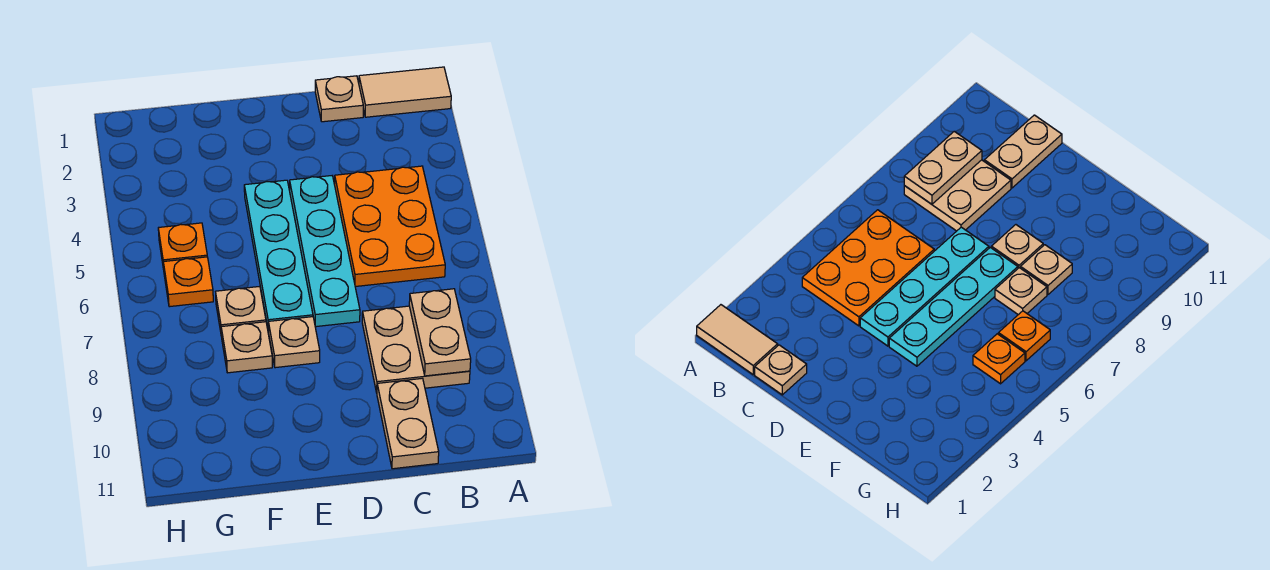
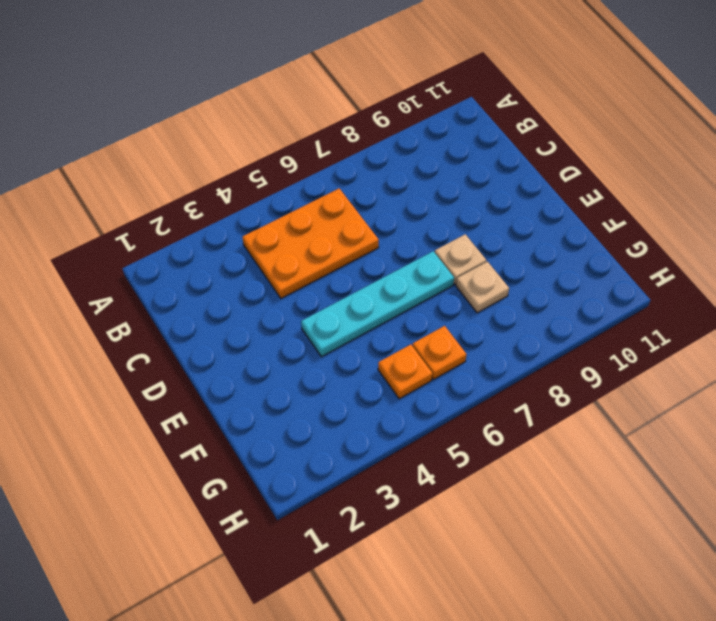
none -> tan tile A1:B1 level 1
none -> tan plate B8:C9 level 1
none -> tan plate C1 level 1

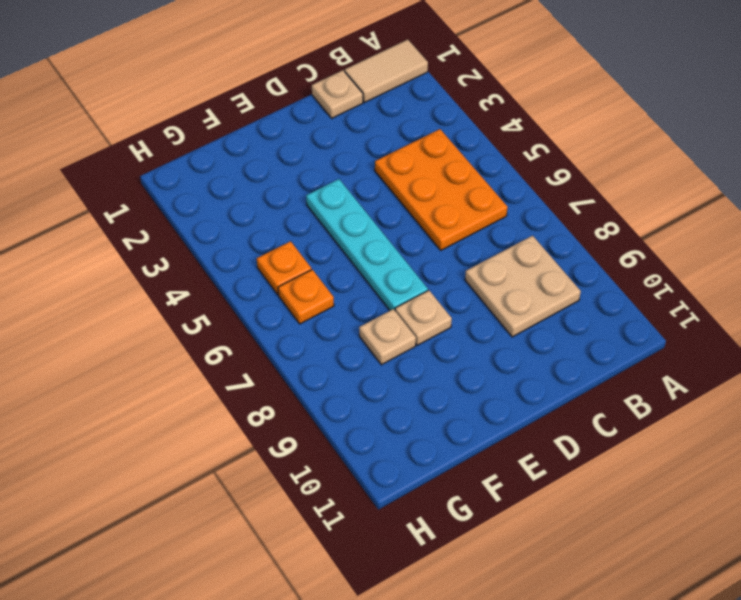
none -> tan plate C10:C11 level 1
none -> cyan plate D4:D7 level 1
none -> tan plate F7 level 1

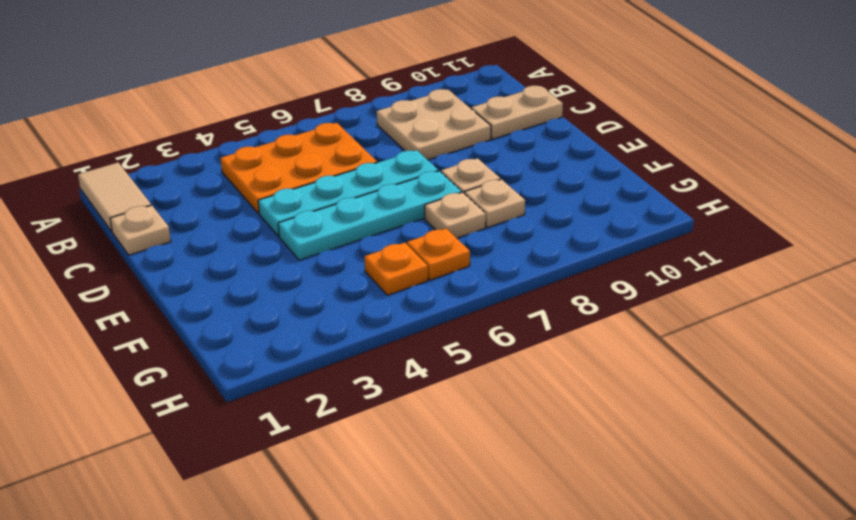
none -> tan plate B8:B9 level 2

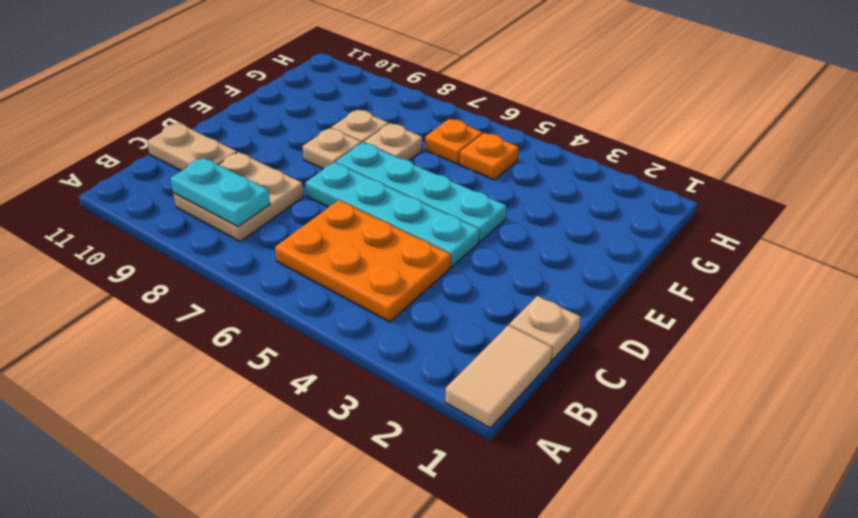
cyan plate B8:B9 level 2 -> tan plate B8:B9 level 2

